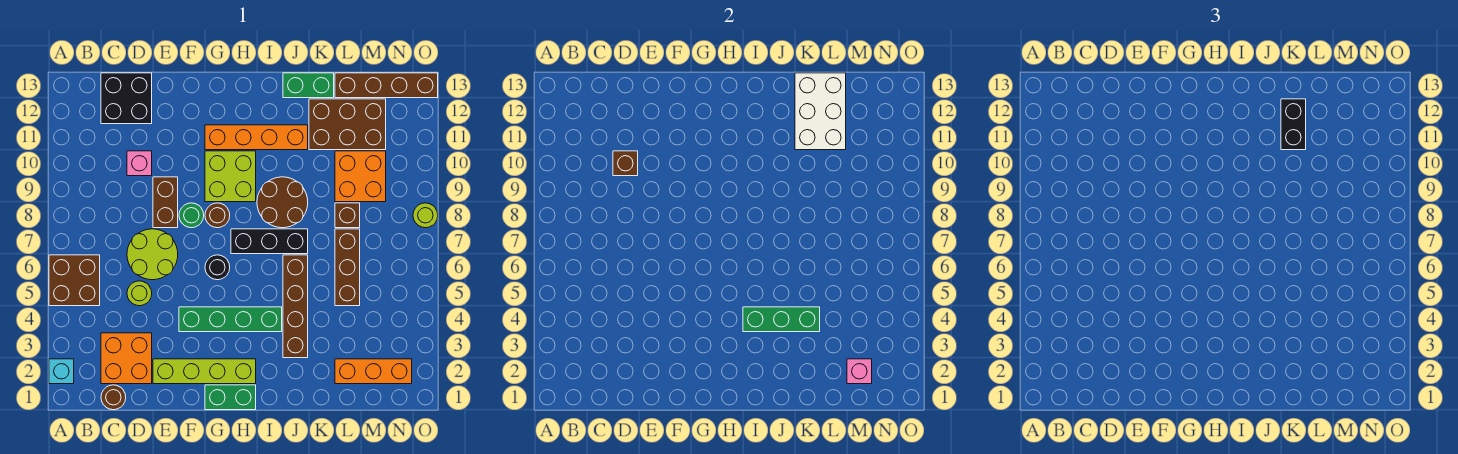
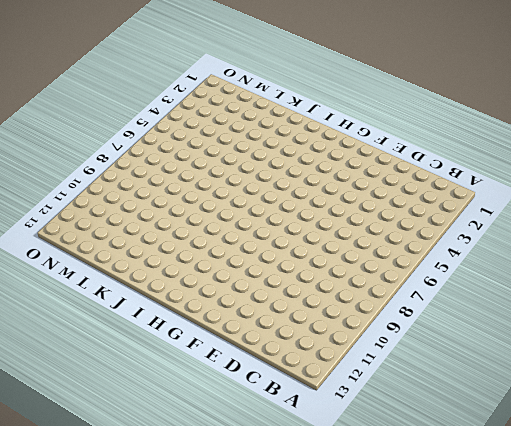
none -> cyan brick A2 level 1
none -> brown brick A5:B6 level 1
none -> brown round brick C1 level 1
none -> orange brick C2:D3 level 1

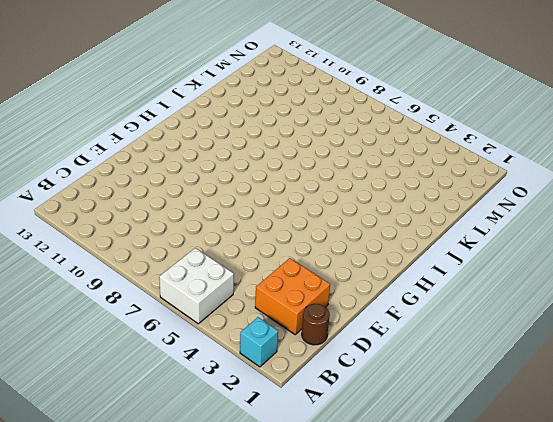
white brick A5:B6 level 1 -> brown brick A5:B6 level 1
none -> black brick C12:D13 level 1
none -> lime round brick D5 level 1
none -> lime round brick D6:E7 level 1
none -> pink brick D10 level 1

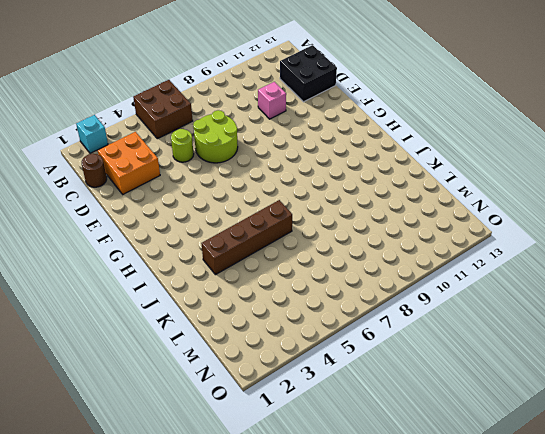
none -> lime brick E2:H2 level 1
none -> brown brick E8:E9 level 1
none -> green brick F4:I4 level 1
none -> green round brick F8 level 1

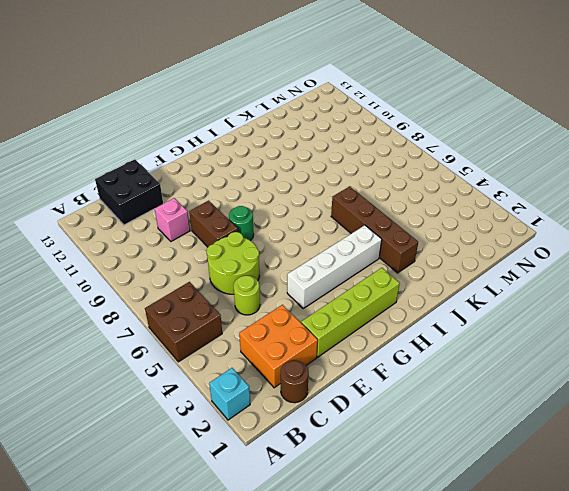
white brick F4:I4 level 1 -> green brick F4:I4 level 1
none -> green brick G1:H1 level 1
none -> black round brick G6 level 1
none -> brown round brick G8 level 1
none -> lime brick G9:H10 level 1

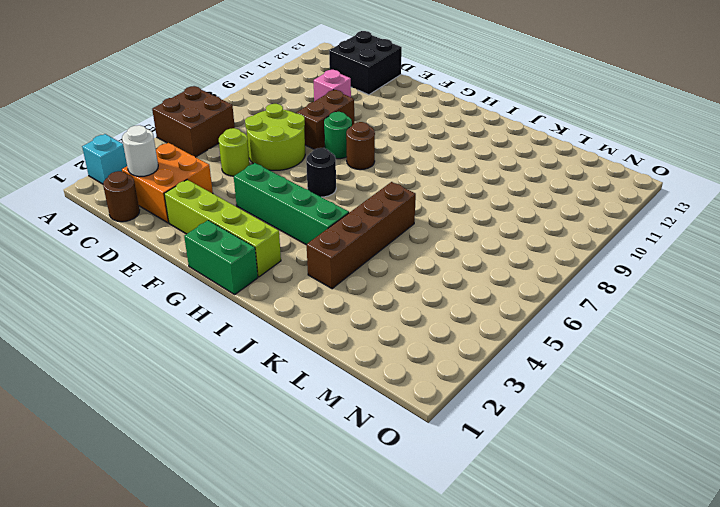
white round brick C2 level 2 -> none
none -> lime brick G9:H10 level 1
none -> orange brick G11:J11 level 1
none -> black brick H7:J7 level 1
none -> brown round brick I8:J9 level 1

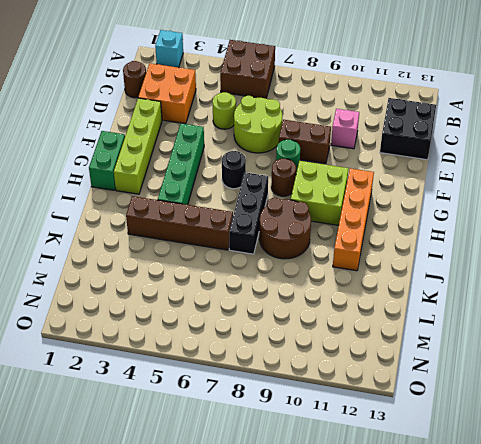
none -> green brick J13:K13 level 1
none -> brown brick K11:M12 level 1
none -> orange brick L2:N2 level 1
none -> brown brick L5:L7 level 1

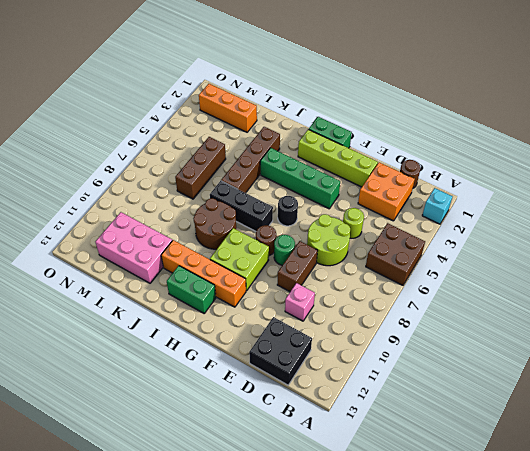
green brick H12:I12 level 1 -> green brick J13:K13 level 1
pink brick K11:M12 level 1 -> brown brick K11:M12 level 1
none -> brown brick L8 level 1
none -> orange brick L9:M10 level 1
none -> brown brick L13:O13 level 1
none -> lime round brick O8 level 1

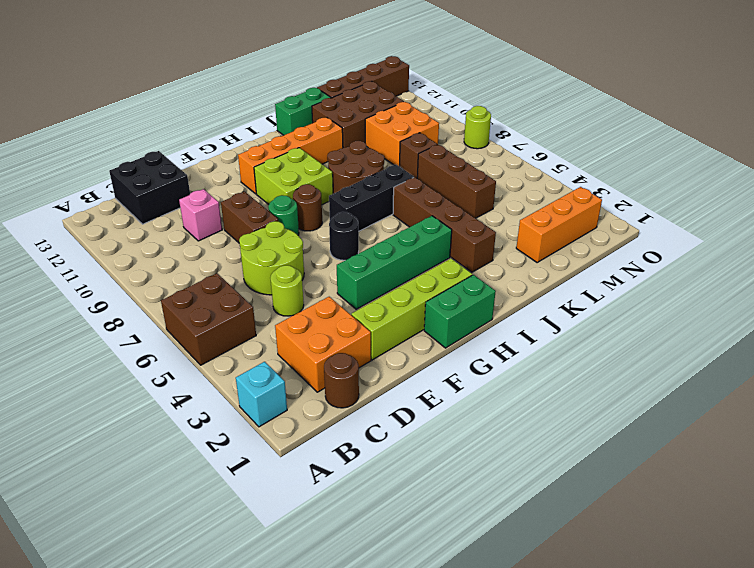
none -> brown brick D10 level 2
none -> green brick I4:K4 level 2
none -> white brick K11:L13 level 2
none -> pink brick M2 level 2

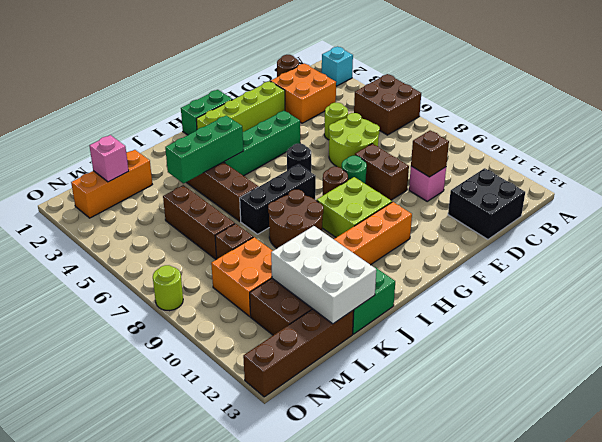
none -> black brick K11:K12 level 3

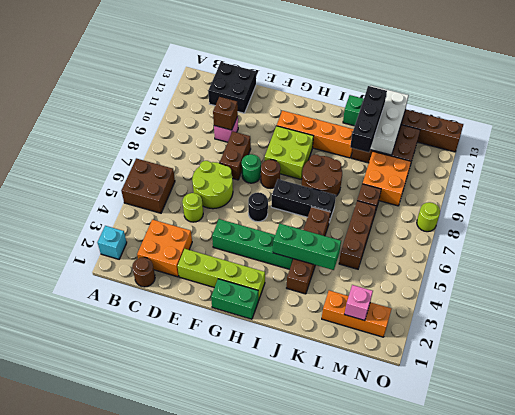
black brick K10:K12 level 3 -> black brick K11:K12 level 3

